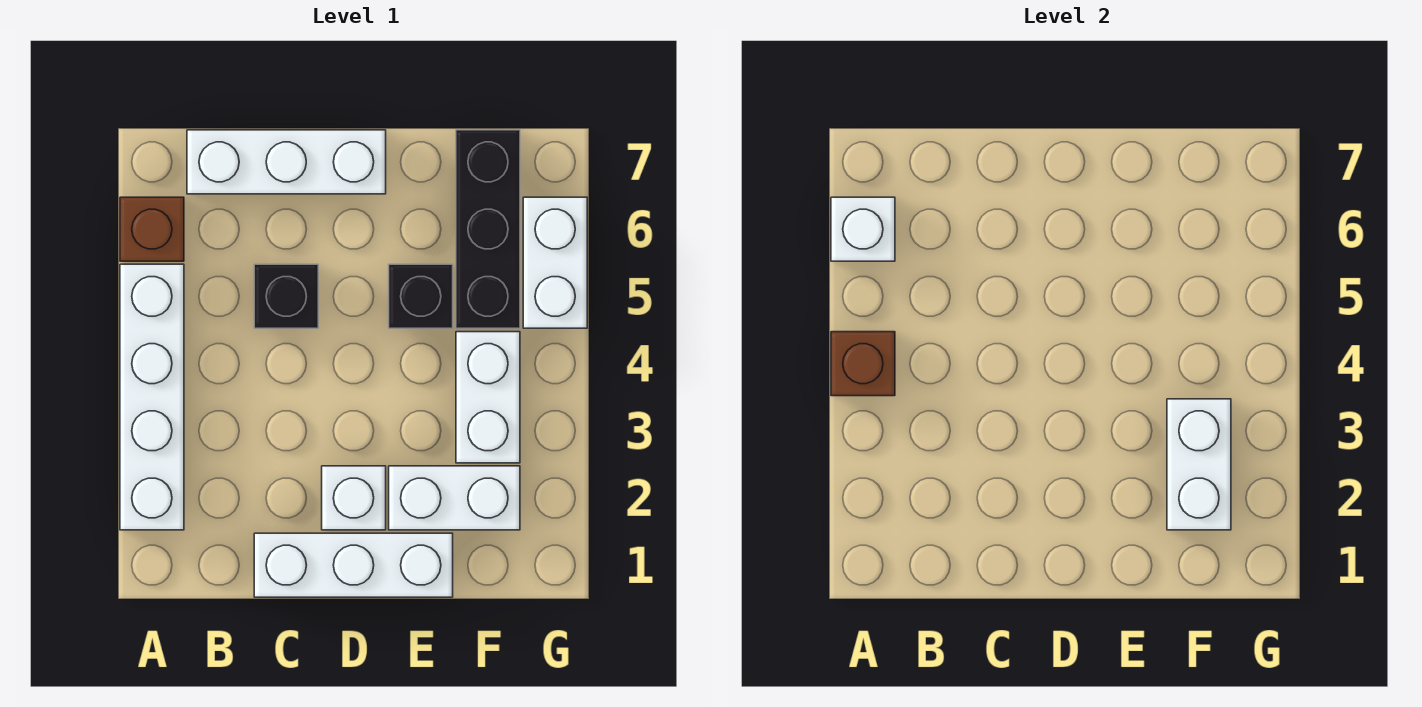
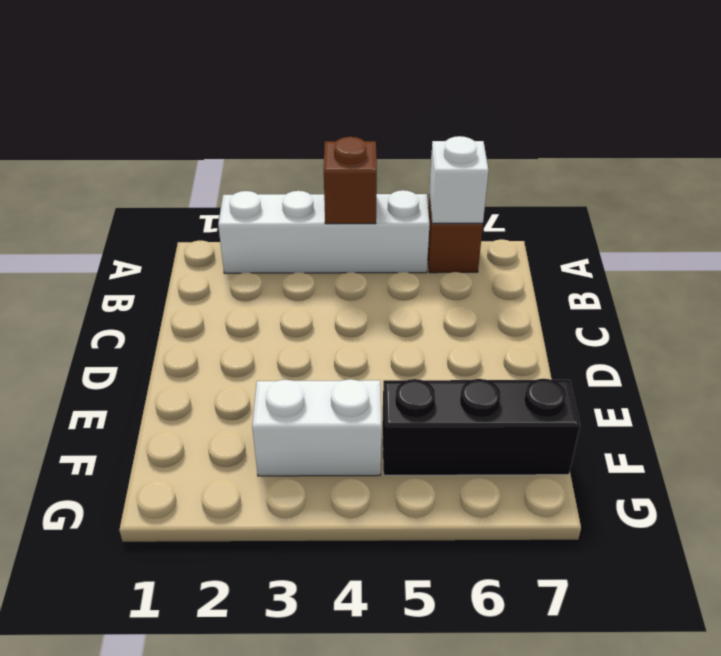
none -> white brick B7:D7 level 1
none -> white brick C1:E1 level 1
none -> black brick C5 level 1

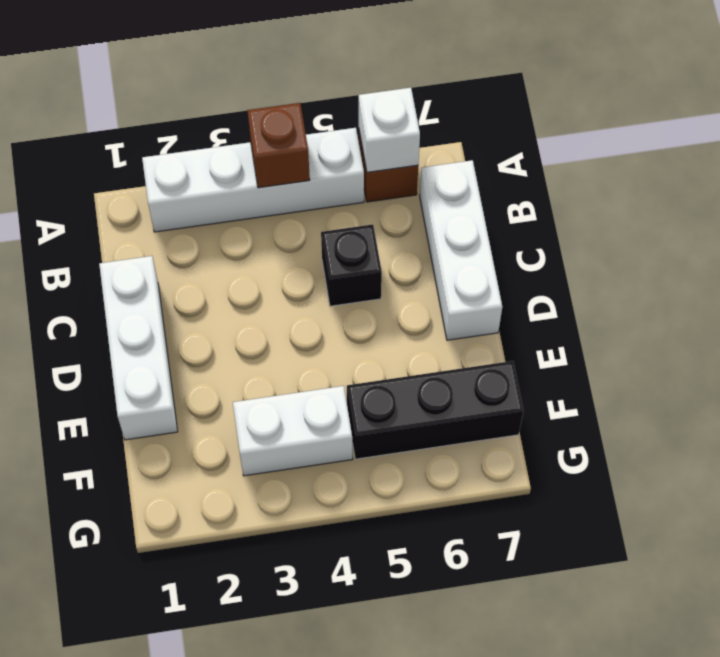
none -> white brick D2 level 1
none -> white brick E2:F2 level 1
none -> black brick E5 level 1

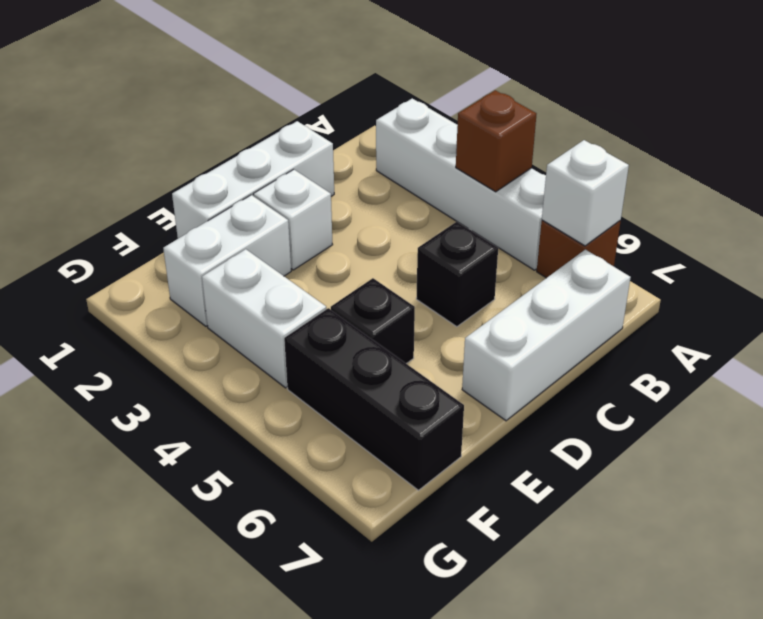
none -> white brick G5:G6 level 1
none -> white brick F2:F3 level 2

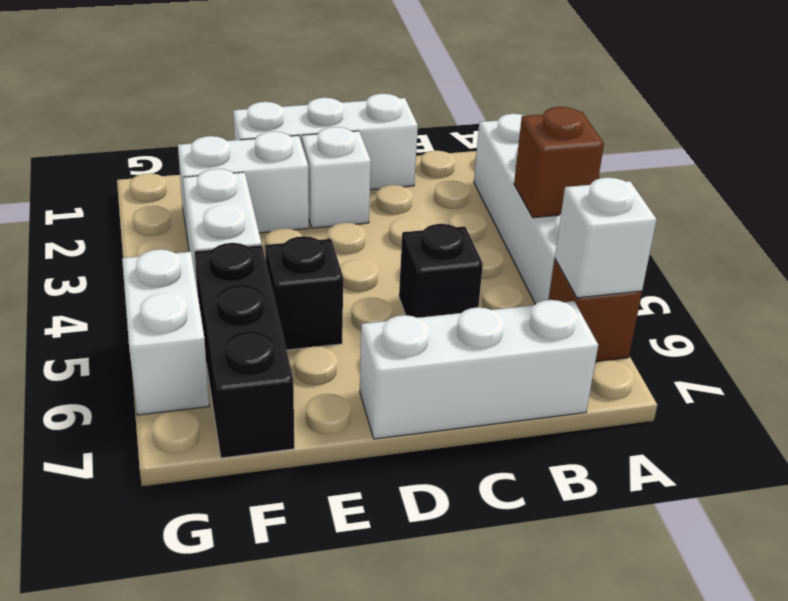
none -> white brick F2:F3 level 2

